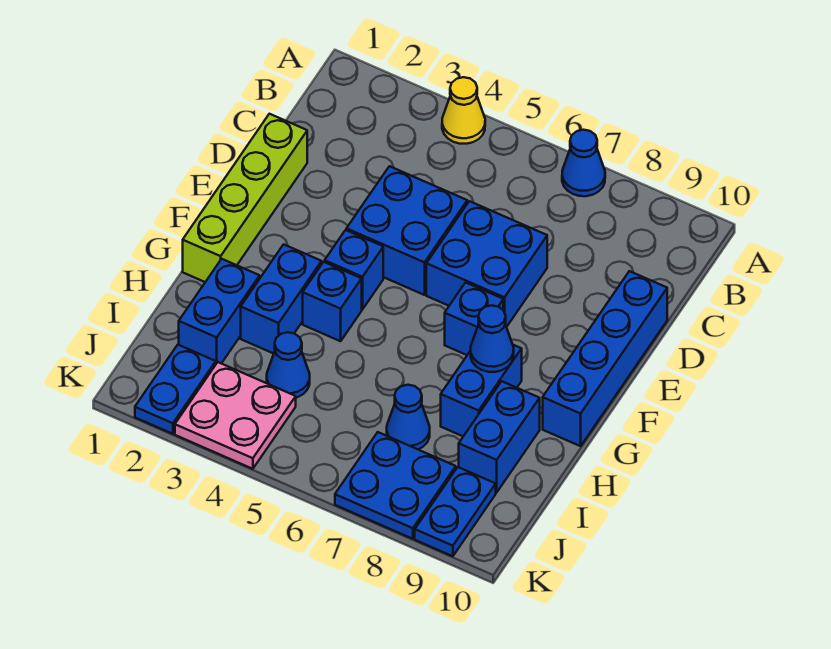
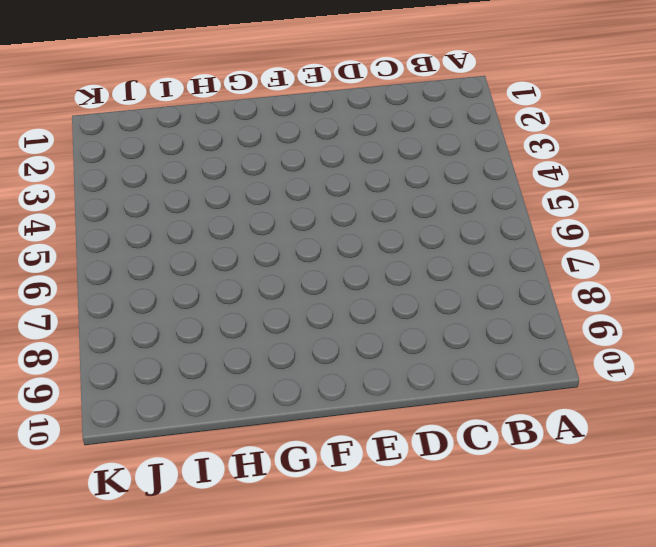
none -> yellow cone A4 level 1
none -> blue cone A7 level 1
none -> lime brick D1:G1 level 1

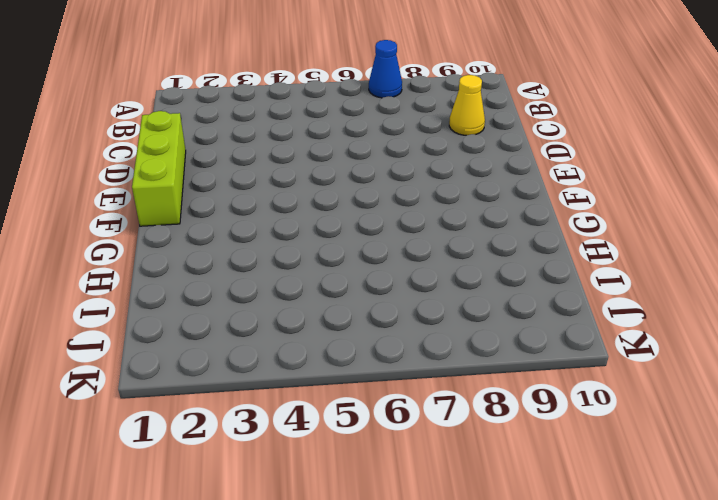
yellow cone C9 level 1 -> yellow cone A4 level 1
lime brick D1:F1 level 1 -> lime brick D1:G1 level 1
none -> blue brick D4:E5 level 1
none -> blue brick D6:E7 level 1
none -> blue brick D10:G10 level 1

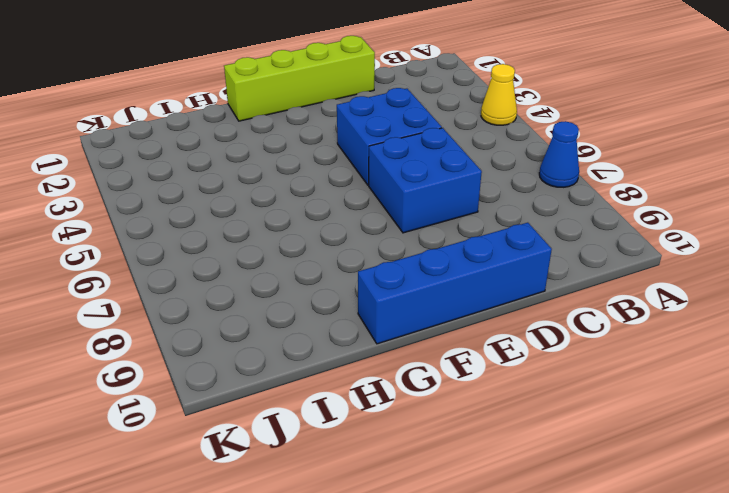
none -> blue brick F4 level 1
none -> blue brick F7 level 1
none -> blue brick G3:H3 level 1

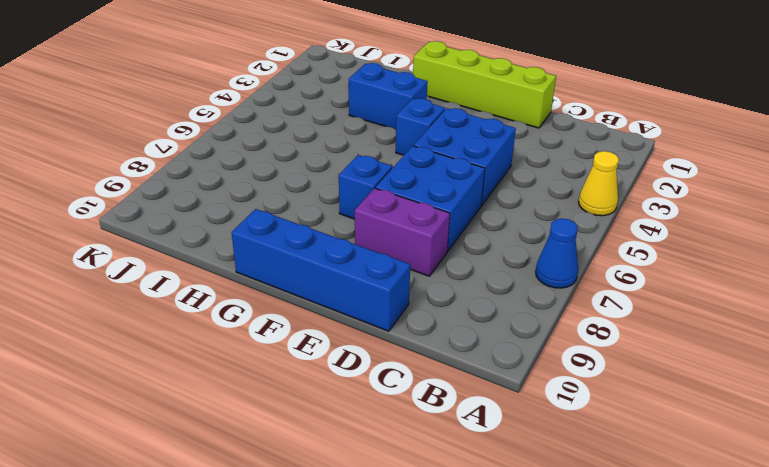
purple brick D8:E8 level 1 -> none
none -> blue brick G4 level 1
none -> blue brick G8:H8 level 1
none -> blue brick H2:I2 level 1

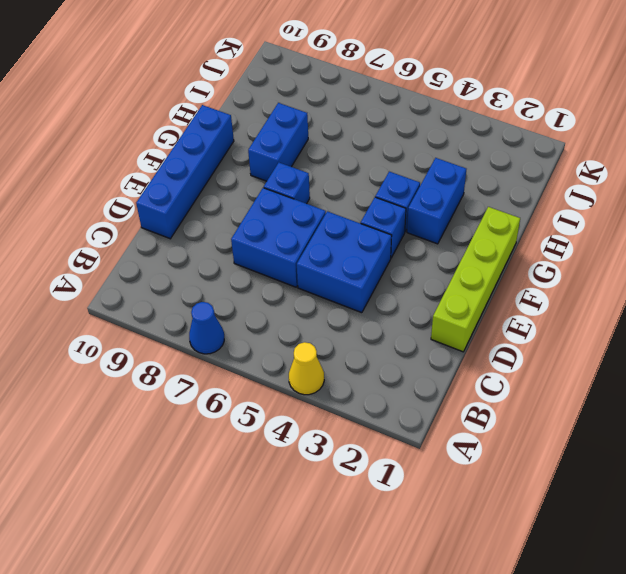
none -> blue brick H2:I2 level 1
none -> blue brick H9:I9 level 1
none -> blue cone I4 level 1

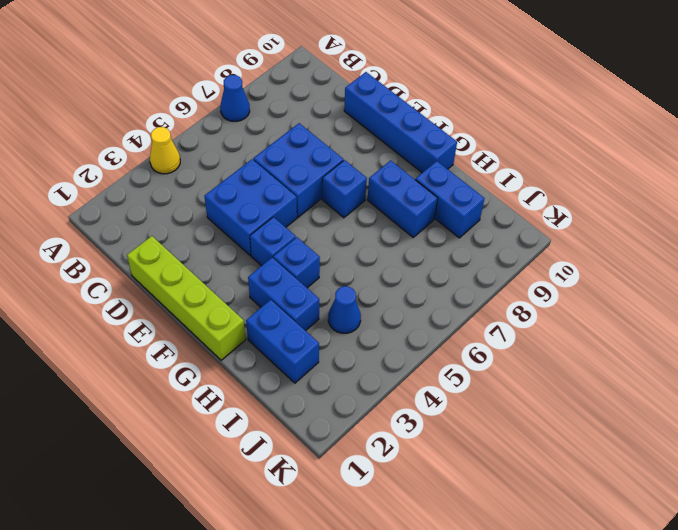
none -> blue cone I7 level 1
none -> blue plate J2:K2 level 1
none -> pink plate J3:K4 level 1

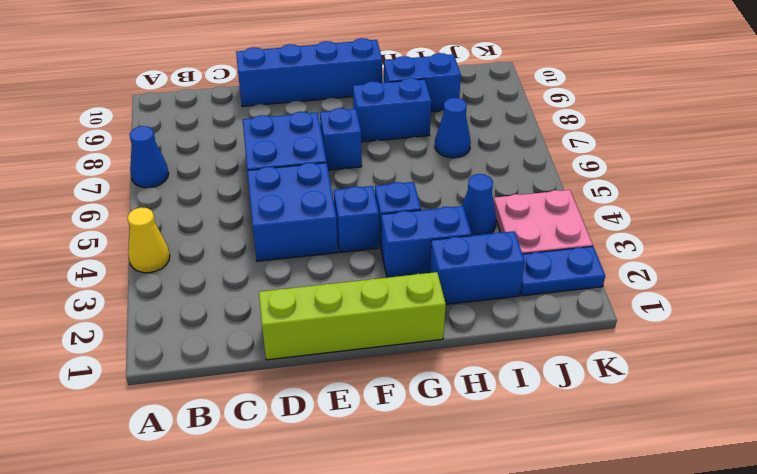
none -> blue plate J7:K8 level 1
none -> blue plate J9:K9 level 1
none -> blue cone G8 level 2

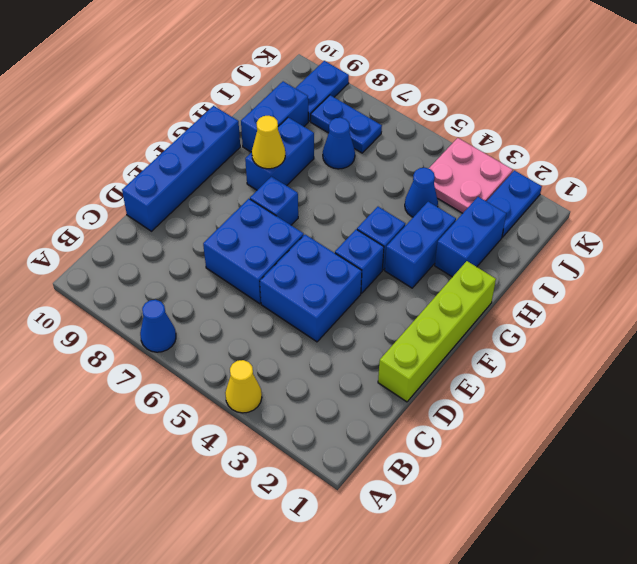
yellow cone G8 level 2 -> blue cone G8 level 2
blue plate J7:J8 level 1 -> blue plate J7:K8 level 1

